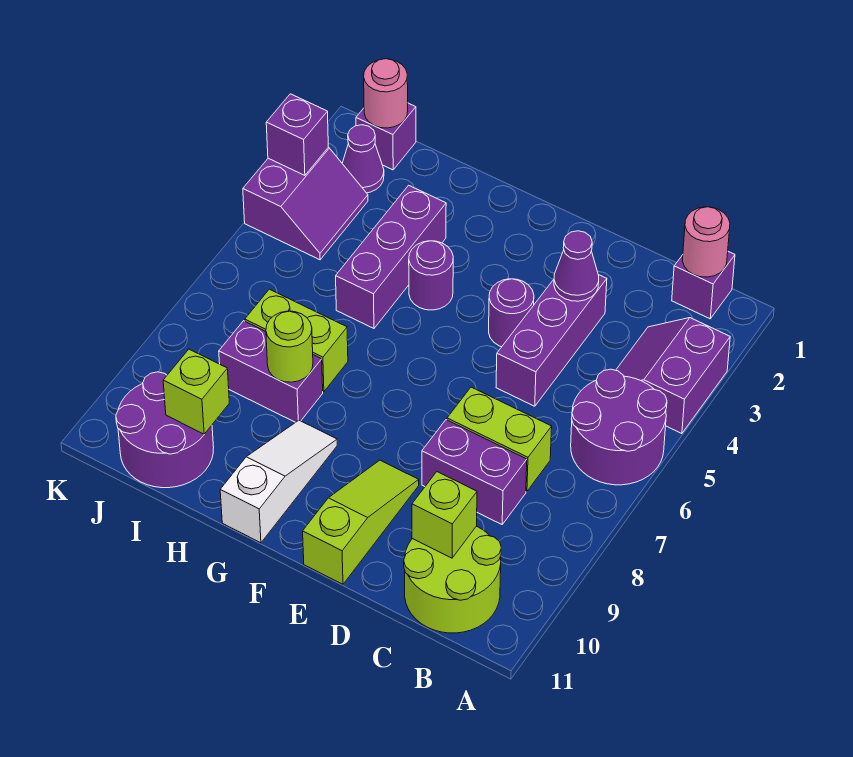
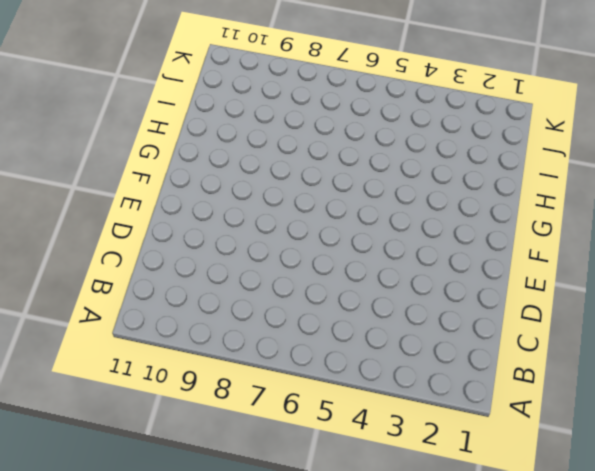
none -> purple slope A3:B4 level 1 top A
none -> purple round brick A5:B6 level 1
none -> purple brick B1 level 1

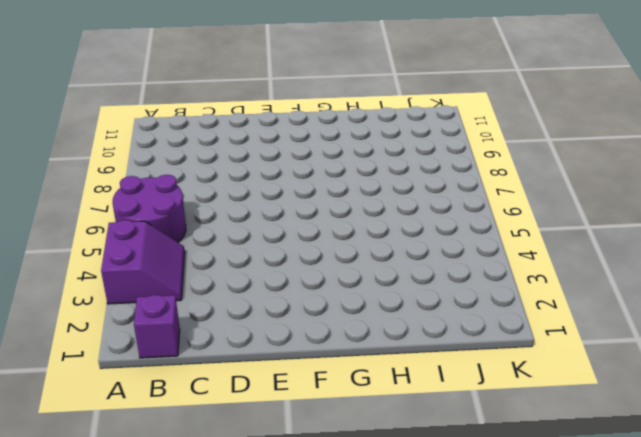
none -> lime round brick B10:C11 level 1
none -> lime brick C7:D7 level 1
none -> purple brick C8:D8 level 1

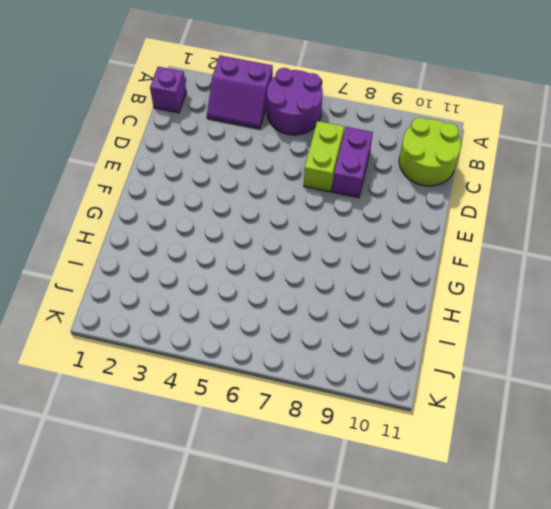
none -> purple brick D3:D5 level 1
none -> purple round brick E4 level 1
none -> lime slope E9:E11 level 1 top 11

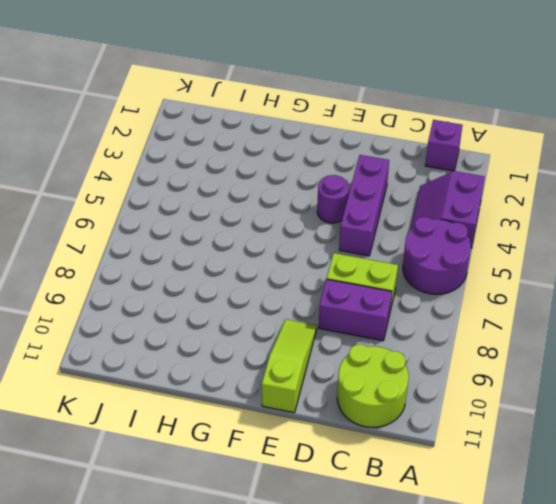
none -> purple round brick G4 level 1
none -> white slope G9:G11 level 1 top 11
none -> purple brick H3:H5 level 1

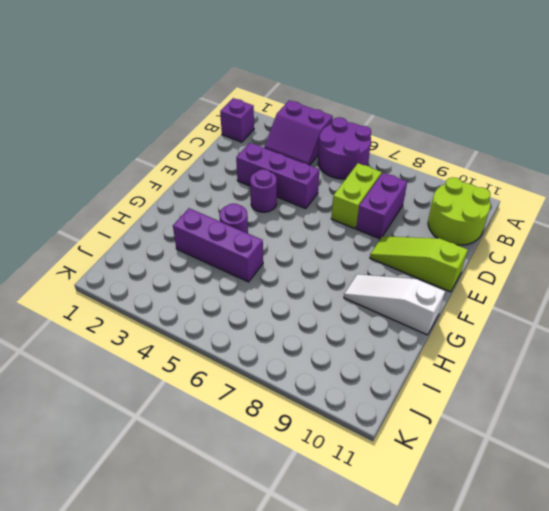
none -> lime brick H7:I7 level 1
none -> purple brick H8:I8 level 1
none -> purple round brick I10:J11 level 1

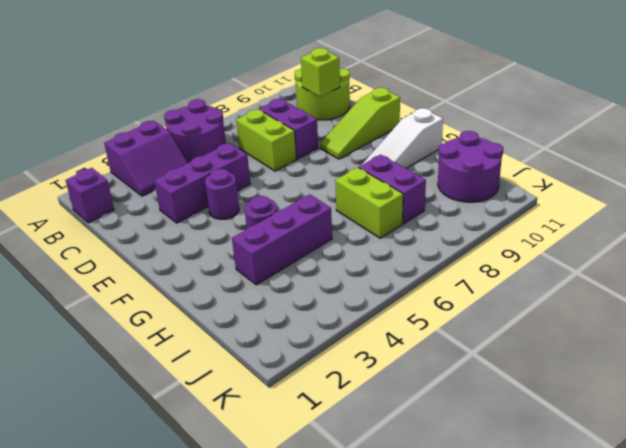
none -> purple brick J1 level 1
none -> purple cone J2 level 1
none -> purple slope J3:K4 level 1 top K

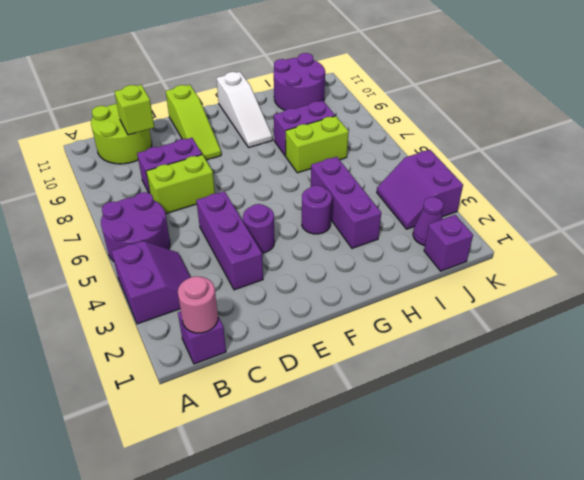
none -> purple cone D3 level 2
none -> lime round brick H8 level 2
none -> lime brick I10 level 2

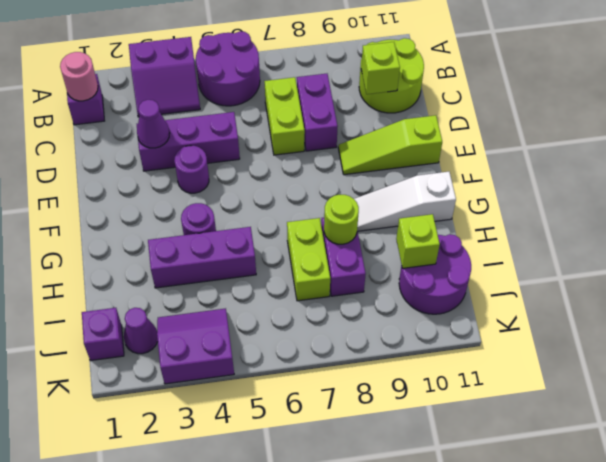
none -> pink round brick J1 level 2
none -> purple brick K3 level 2

